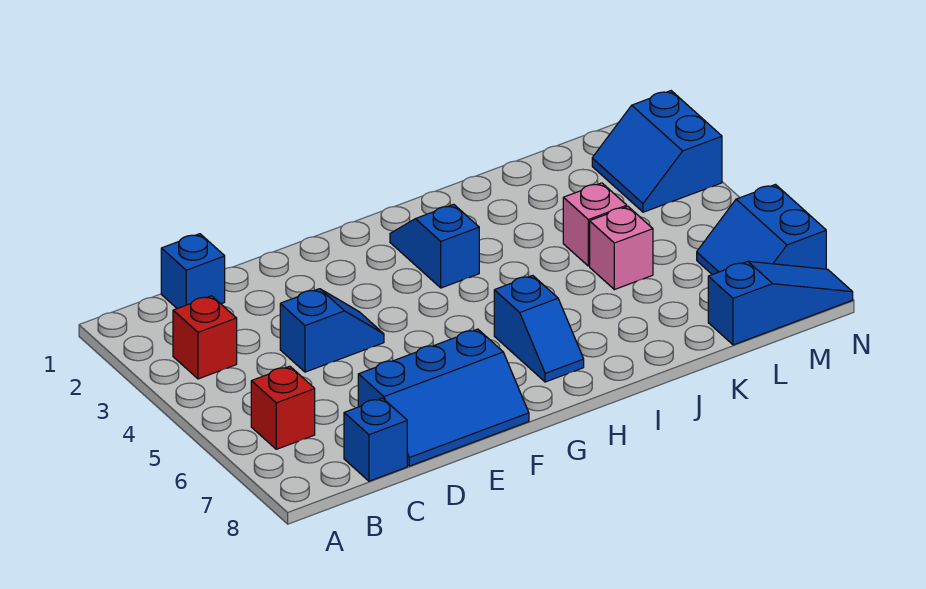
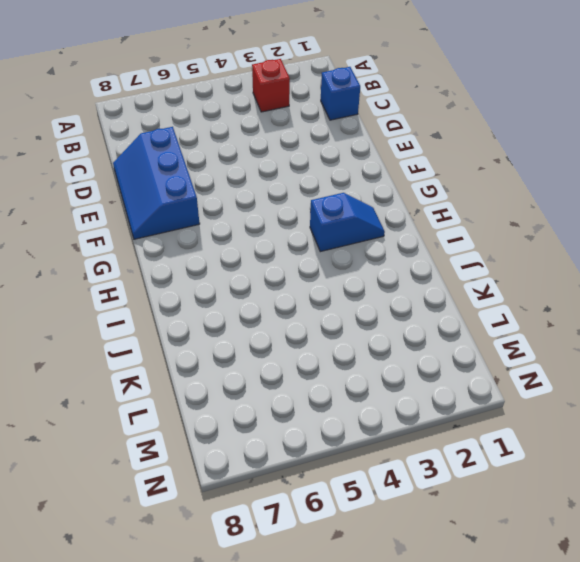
none -> red brick B6 level 1
none -> blue brick C8 level 1
none -> blue slope D4:E4 level 1 top D

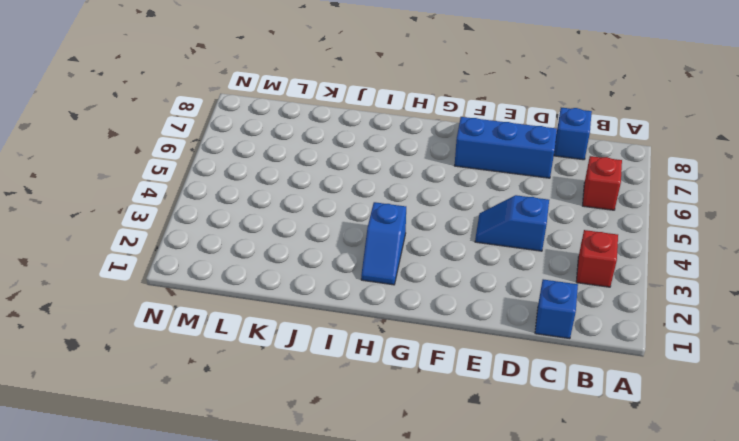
none -> blue slope H6:H7 level 1 top 6
none -> pink brick K4 level 1
none -> pink brick K5 level 1

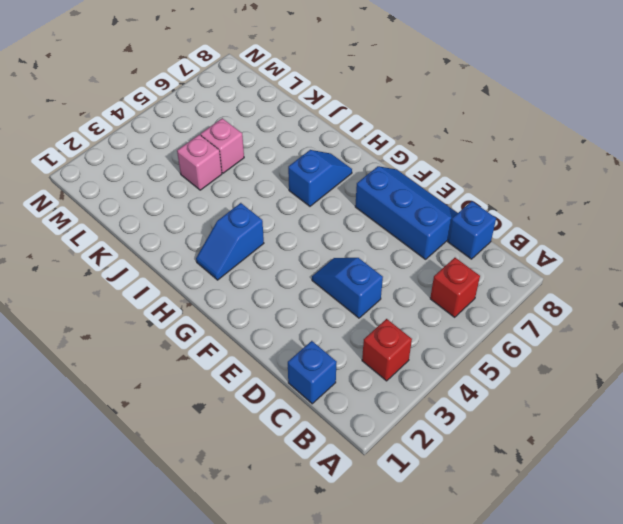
none -> blue slope L8:N8 level 1 top L
none -> blue slope M2:N3 level 1 top N
none -> blue slope M6:N7 level 1 top N

